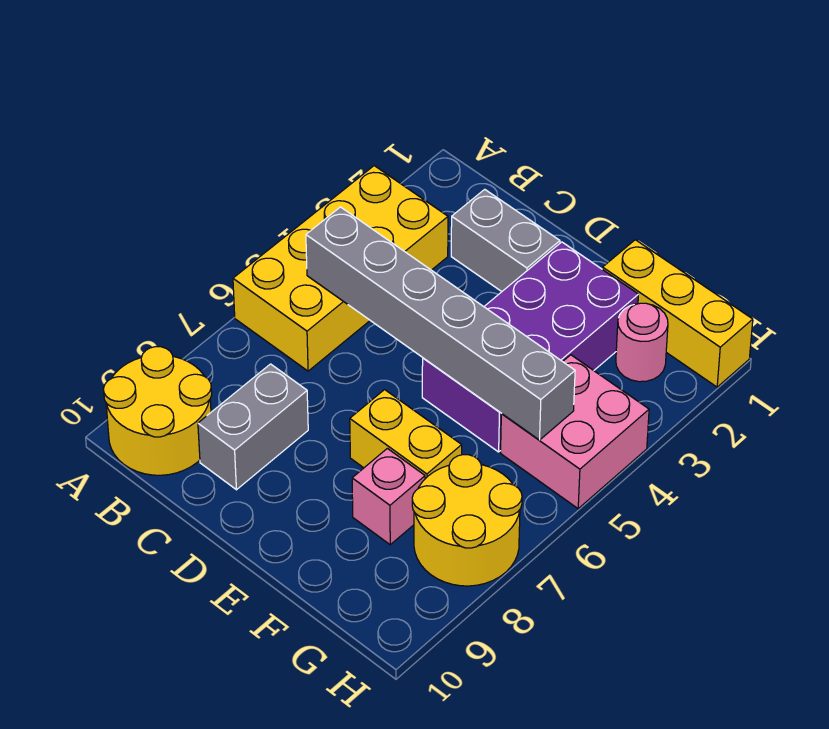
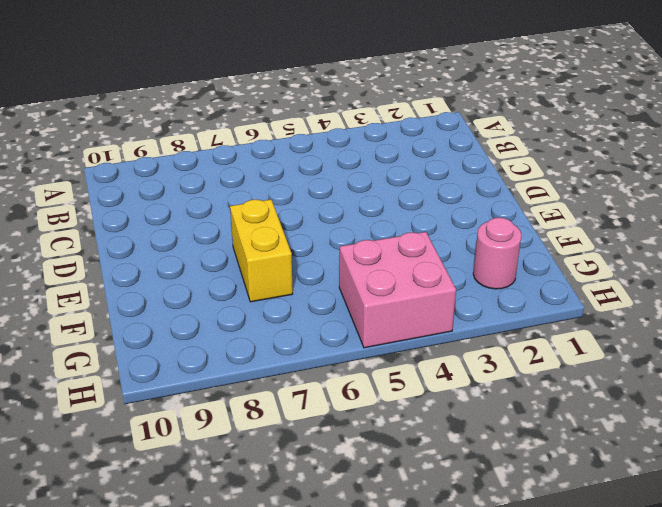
none -> yellow brick A3:B6 level 1
none -> yellow round brick A9:B10 level 1
none -> grey brick C2:D2 level 1

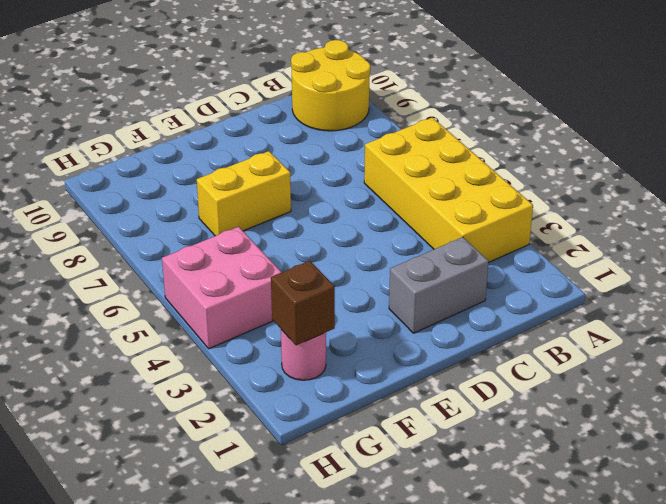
brown brick G2 level 2 -> none
none -> grey brick C8:C9 level 1
none -> purple brick E2:F5 level 1
none -> yellow brick F1:H1 level 1

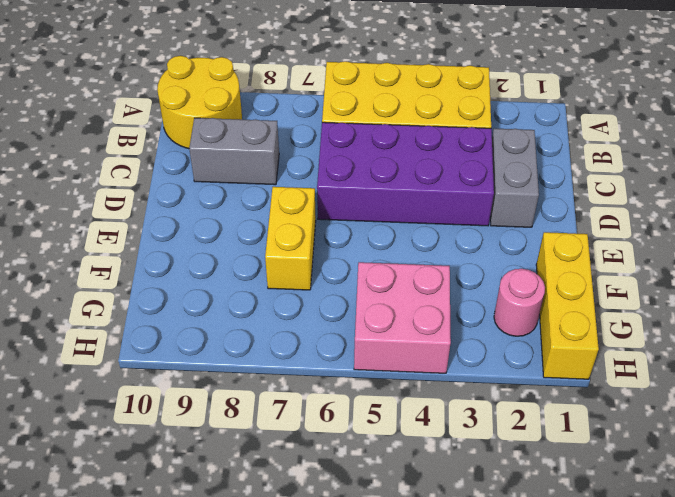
purple brick C3:D6 level 1 -> purple brick E2:F5 level 1
none -> pink brick F8 level 1
none -> yellow round brick G7:H8 level 1
none -> grey brick B5:G5 level 2

